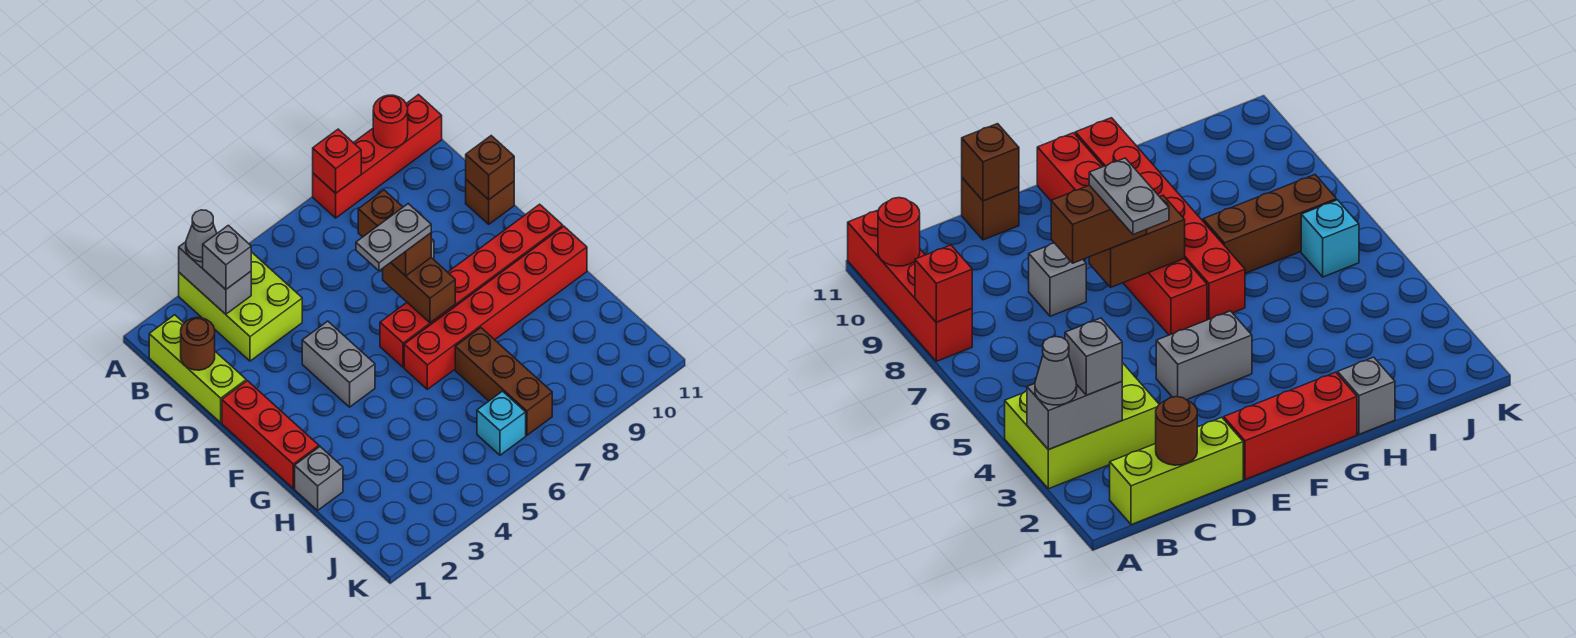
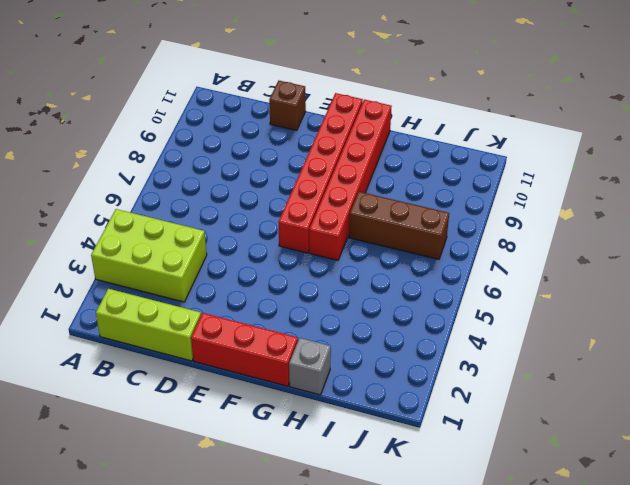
none -> red brick A8:A11 level 1
none -> grey brick D8 level 1
none -> grey brick E4:F4 level 1

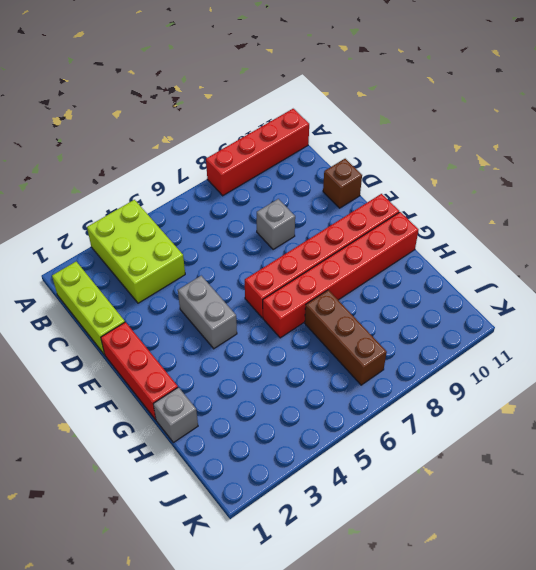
none -> cyan brick J6 level 1
none -> grey brick A3:B3 level 2
none -> red brick A8 level 2

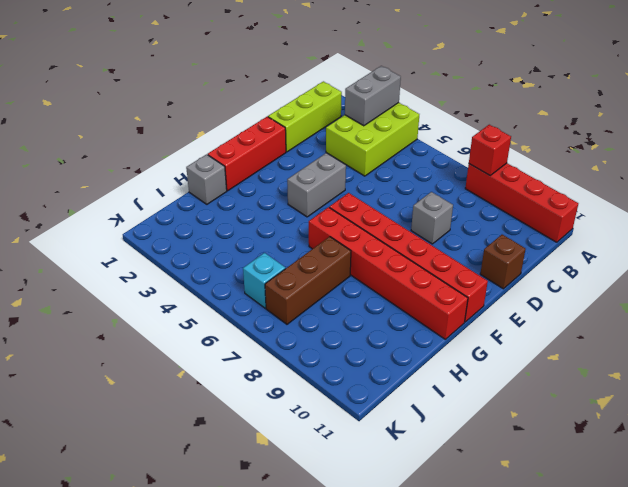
none -> red round brick A10 level 2
none -> brown round brick C1 level 2
none -> brown brick D11 level 2

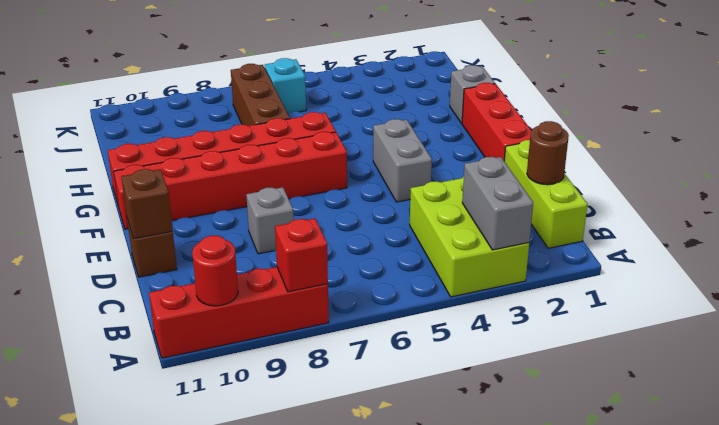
none -> brown brick E7:F7 level 2
none -> grey cone A3 level 3
none -> grey brick B3 level 3

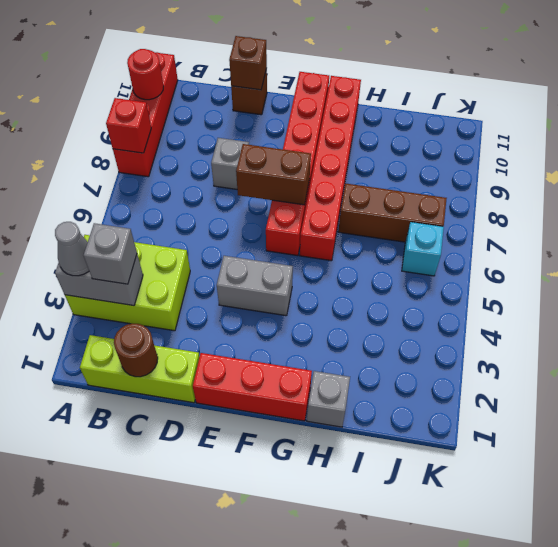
none -> brown brick D7:E7 level 3
none -> grey plate E6:E7 level 4

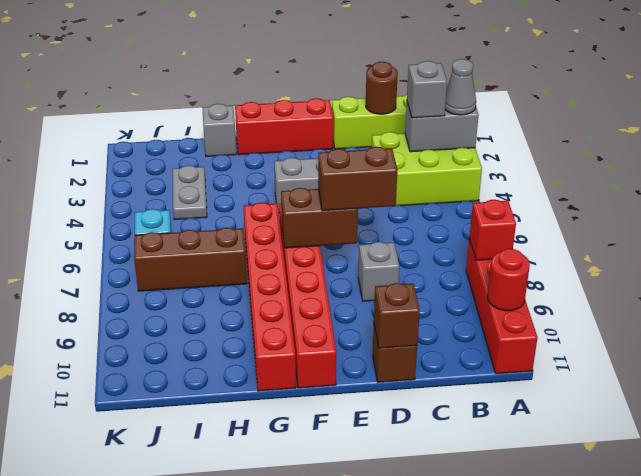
grey plate I3:I4 level 1 -> grey plate E6:E7 level 4

